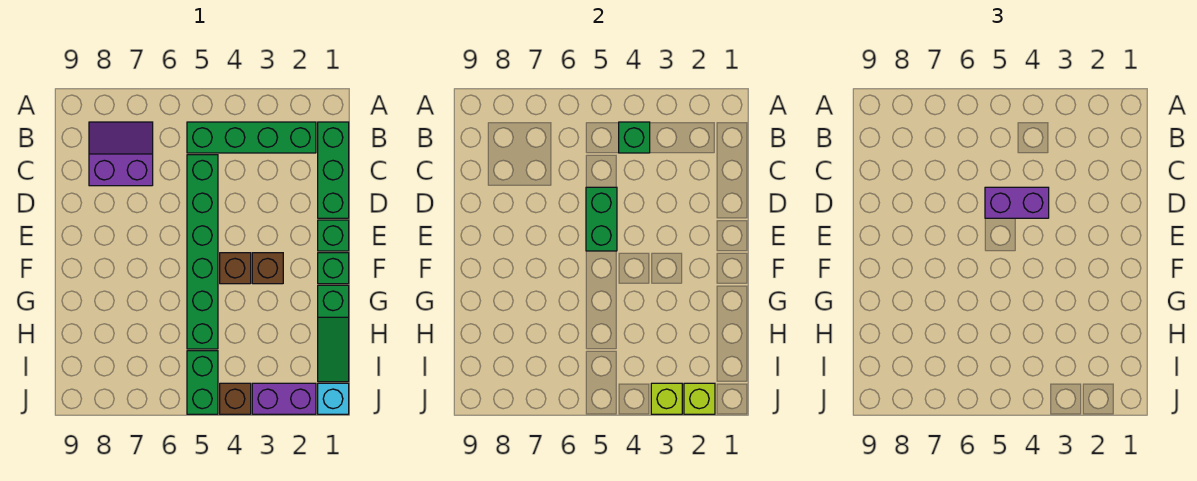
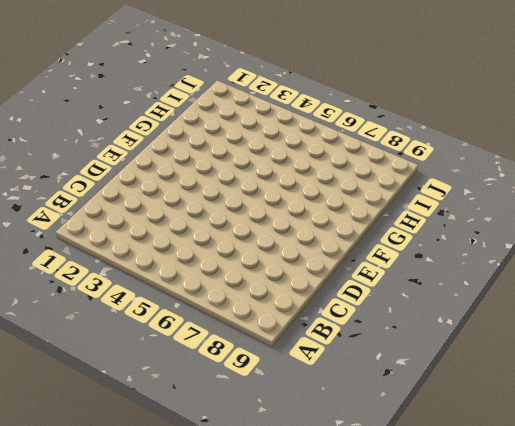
none -> green brick B1:D1 level 1
none -> green brick B2:B5 level 1
none -> purple slope B7:C8 level 1 top C

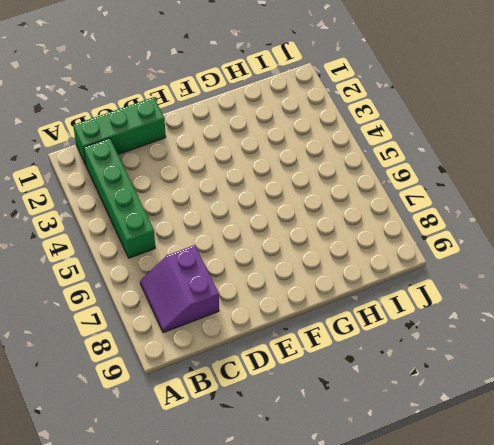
none -> green brick C5:H5 level 1
none -> green brick E1 level 1
none -> green brick F1 level 1

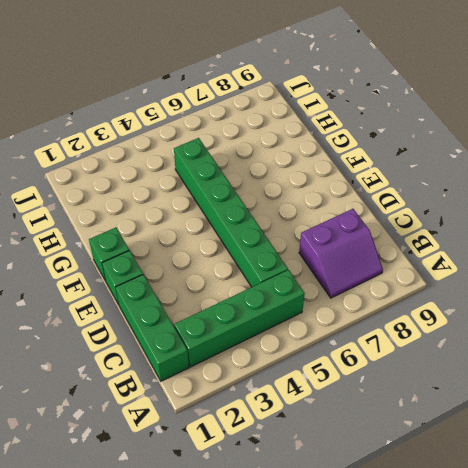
none -> brown brick F3 level 1
none -> brown brick F4 level 1
none -> green slope G1:I1 level 1 top G

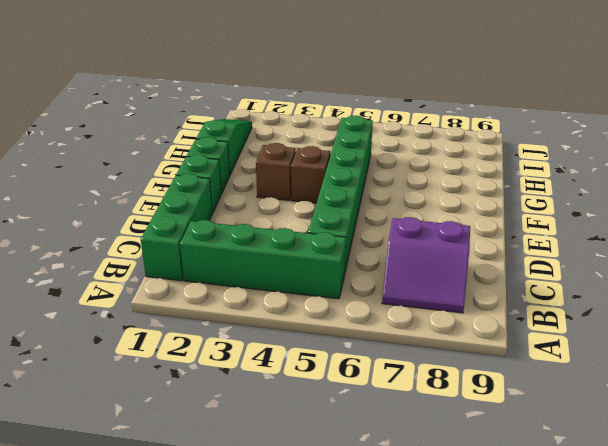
none -> green brick I5:J5 level 1
none -> cyan brick J1 level 1
none -> purple brick J2:J3 level 1

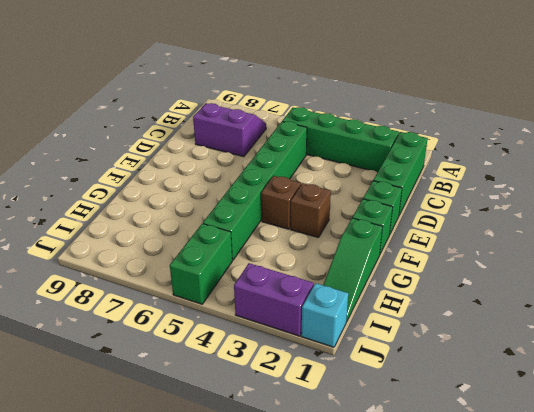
none -> brown brick J4 level 1
none -> green brick B4 level 2
none -> green brick D5:E5 level 2

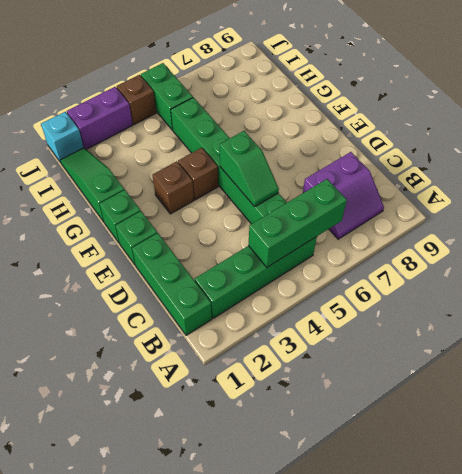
green brick B4:B6 level 2 -> green brick B4 level 2
green slope D5:E5 level 2 top E -> green brick D5:E5 level 2
none -> lime brick J2 level 2
none -> lime brick J3 level 2
none -> purple brick D4:D5 level 3

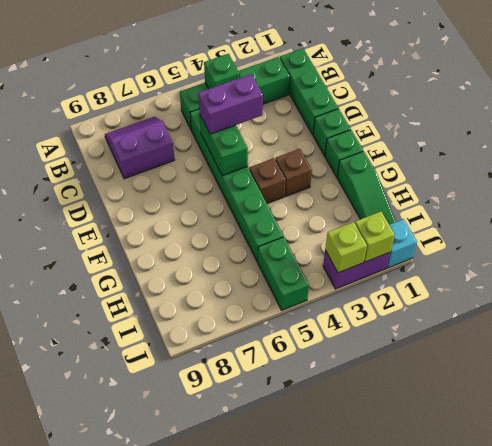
none -> brown brick J4 level 1

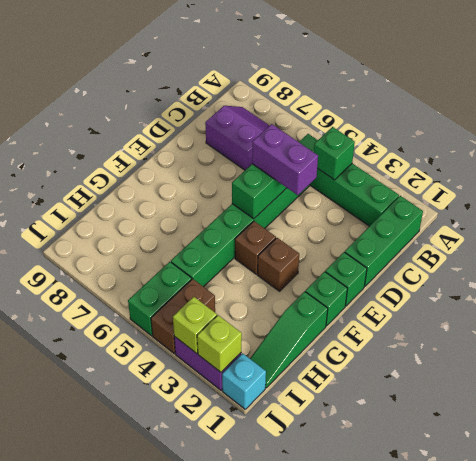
brown brick I4:J4 level 1 -> brown brick J4 level 1

